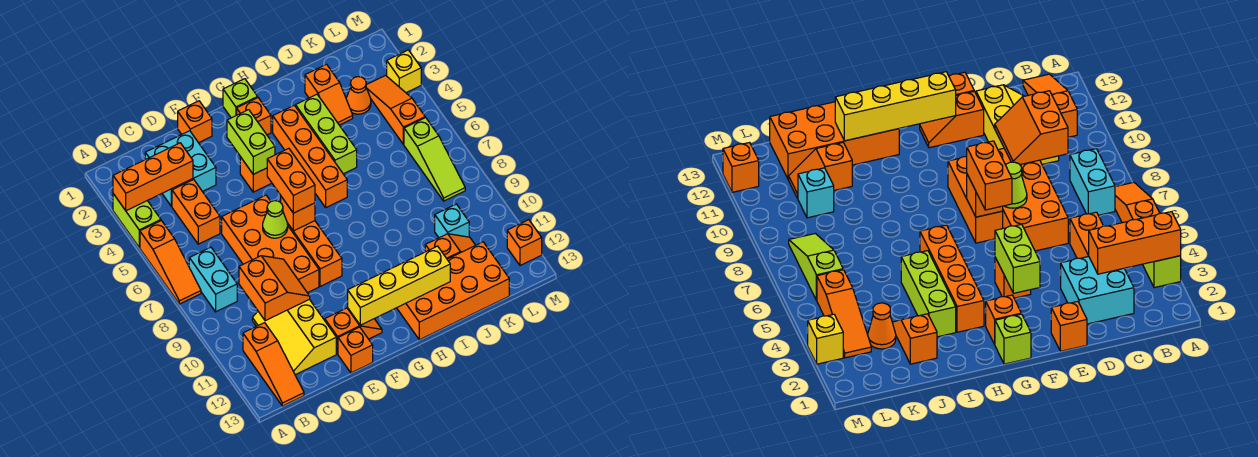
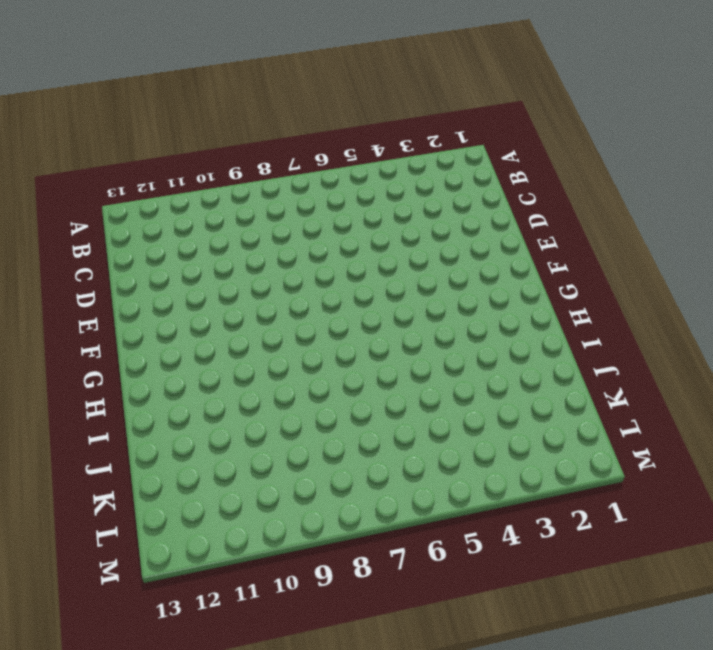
none -> lime brick A3:A4 level 1
none -> orange slope A5:A7 level 1 top 5
none -> cyan brick B7:B8 level 1
none -> orange slope B11:B13 level 1 top 11

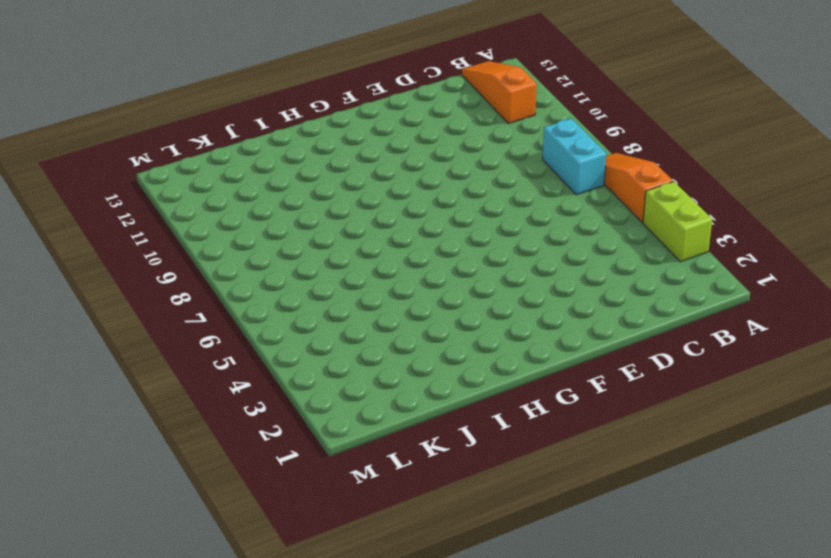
none -> cyan brick C2:D3 level 1
none -> orange brick C4:C5 level 1
none -> yellow slope C10:D12 level 1 top D
none -> orange brick D6:E9 level 1

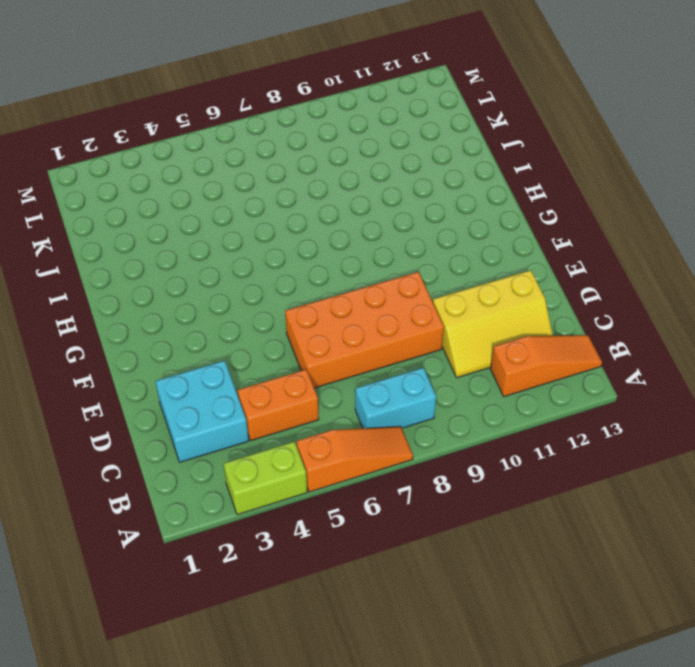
none -> orange brick E1 level 1
none -> orange slope E12:F12 level 1 top E
none -> orange brick E13 level 1
none -> orange brick F4 level 1

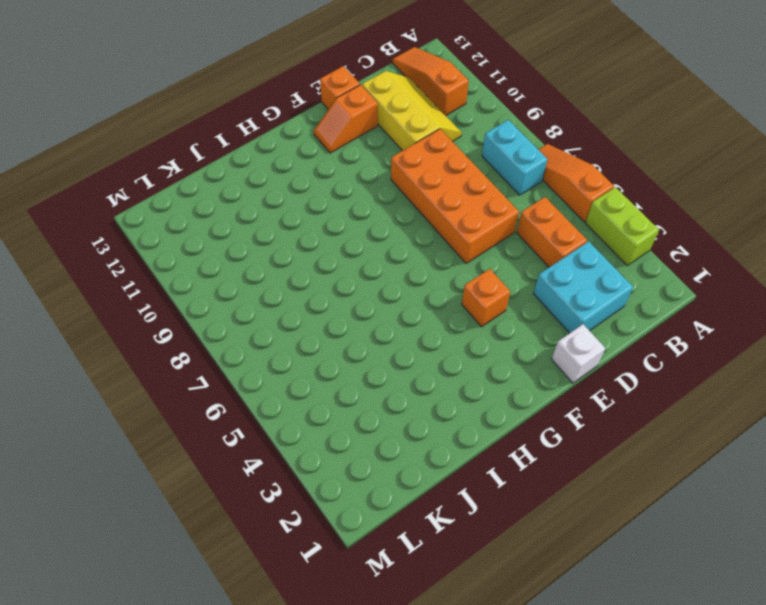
white brick E1 level 1 -> orange brick E1 level 1
none -> orange brick F7:F9 level 1
none -> lime brick G1 level 1
none -> orange brick G2 level 1
none -> orange brick H3:H6 level 1

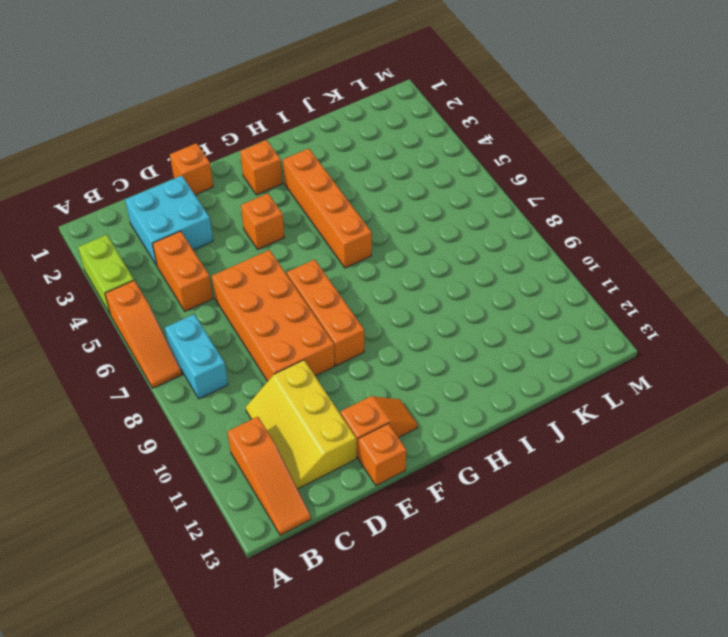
none -> lime brick G1 level 1
none -> orange brick H12:K13 level 1
none -> lime brick I3:I5 level 1
none -> orange slope J2:J3 level 1 top 2

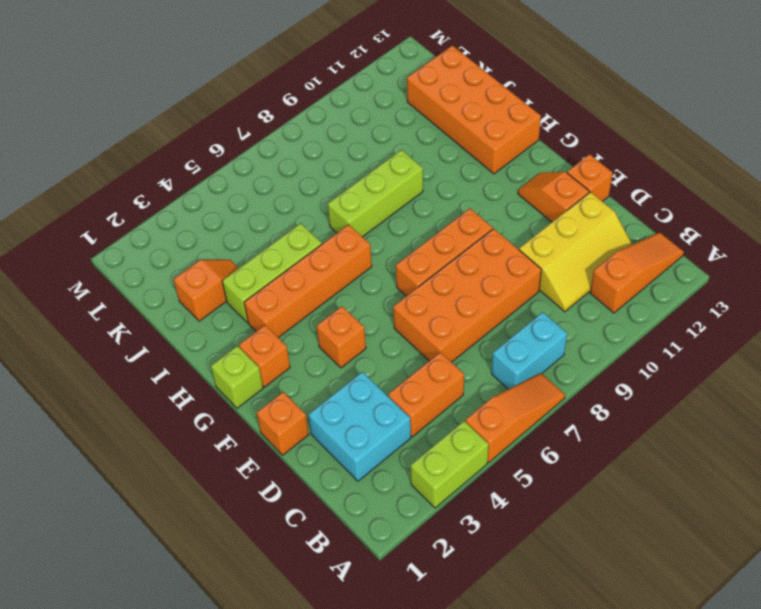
lime brick I7:I9 level 1 -> none
none -> orange slope J11:K11 level 1 top J
none -> orange cone K3 level 1
none -> cyan brick K10 level 1
none -> orange slope L3:L5 level 1 top 5

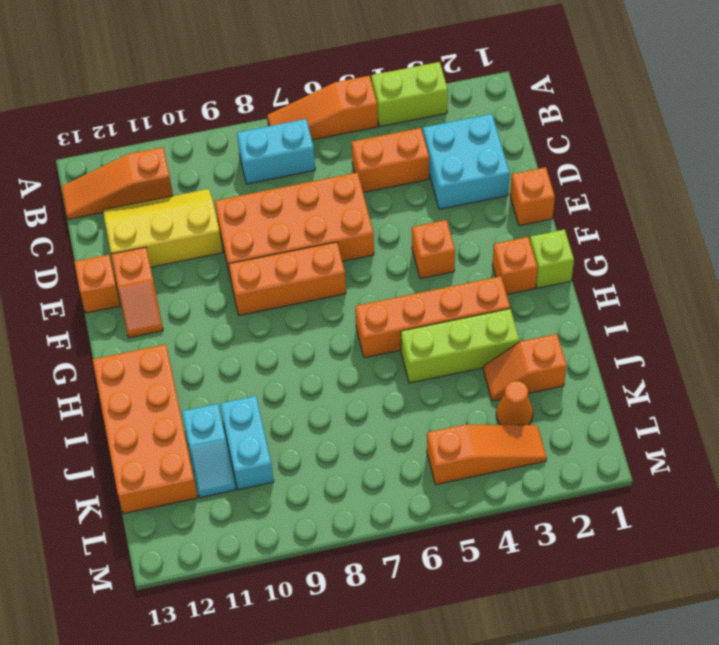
cyan brick J10:K10 level 1 -> cyan brick K10 level 1
cyan slope J11:K11 level 1 top J -> orange slope J11:K11 level 1 top J
none -> lime slope L6:L8 level 1 top 6
none -> yellow brick M3 level 1
none -> orange brick M12 level 1
none -> orange brick A3:C3 level 2

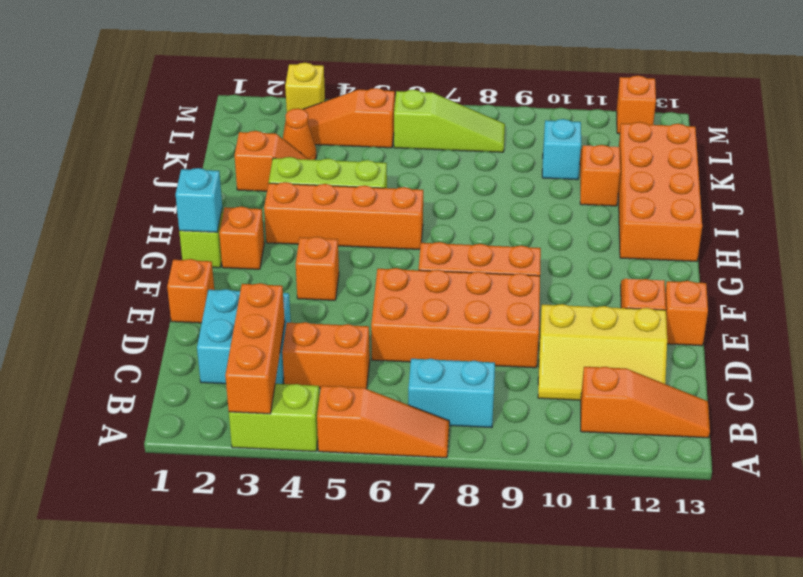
cyan brick G1 level 2 -> none
none -> orange slope C9:D10 level 2 top C
none -> lime cone E7 level 2
none -> lime brick F3:F4 level 2
none -> orange brick F7 level 2

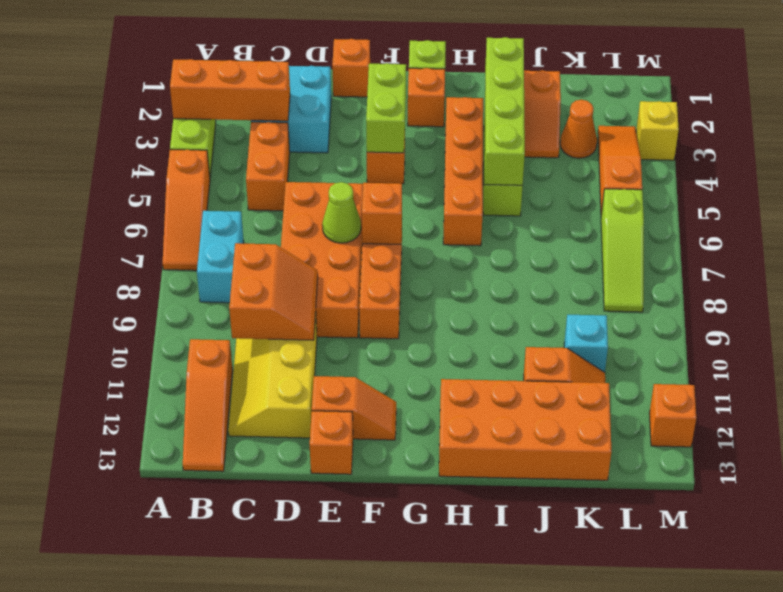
lime brick I2:I5 level 2 -> none
none -> yellow brick F12:I12 level 2
none -> orange brick F6:F7 level 3

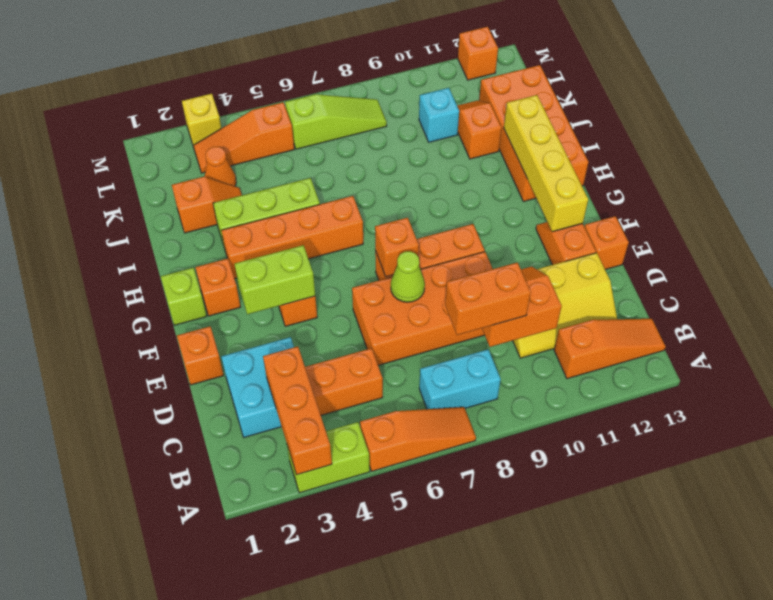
orange brick C8:C9 level 3 -> orange brick F6:F7 level 3

